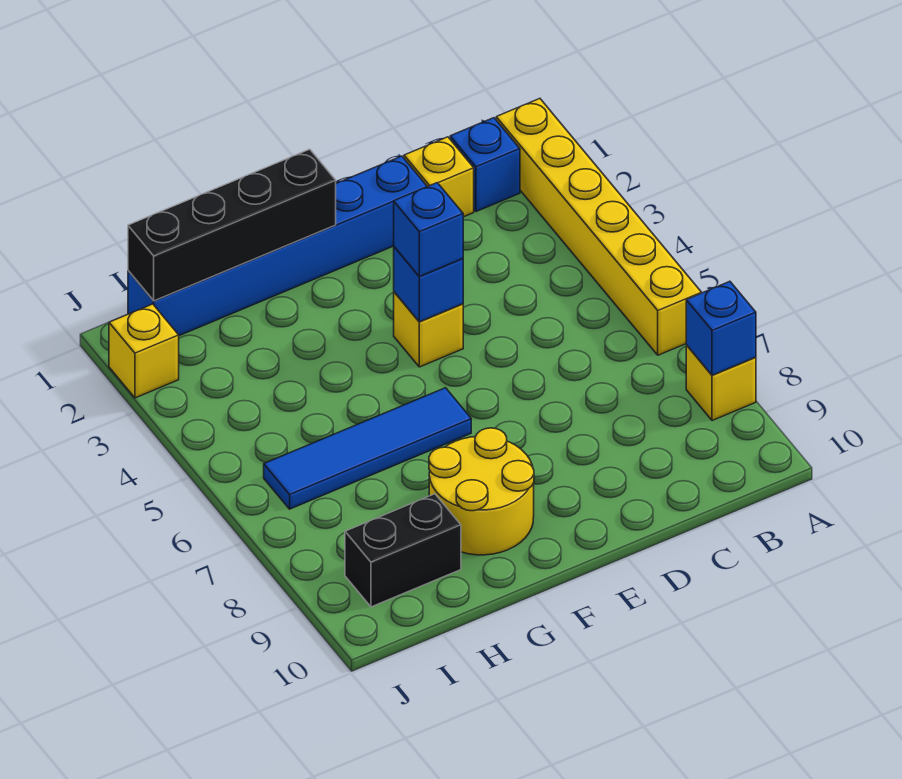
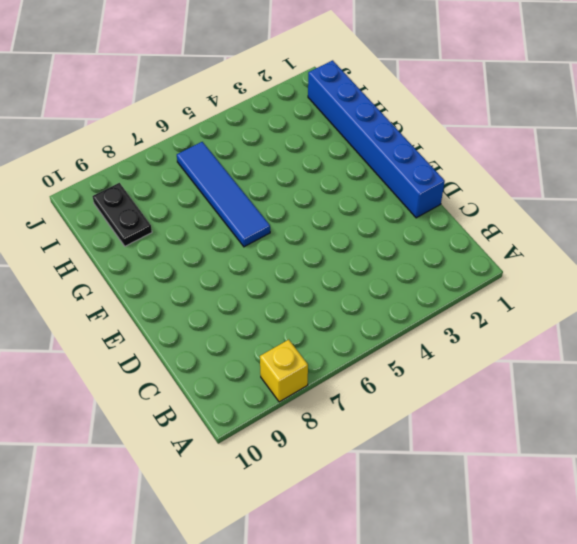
black plate H9:I9 level 1 -> black brick H9:I9 level 1
none -> yellow brick A1:A6 level 1
none -> blue brick B1 level 1
none -> yellow brick C1 level 1

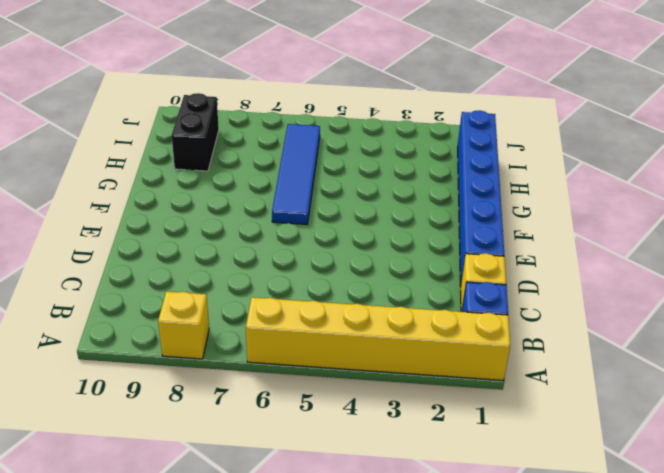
none -> yellow brick E4 level 1
none -> yellow round brick F8:G9 level 1
none -> yellow brick J2 level 1

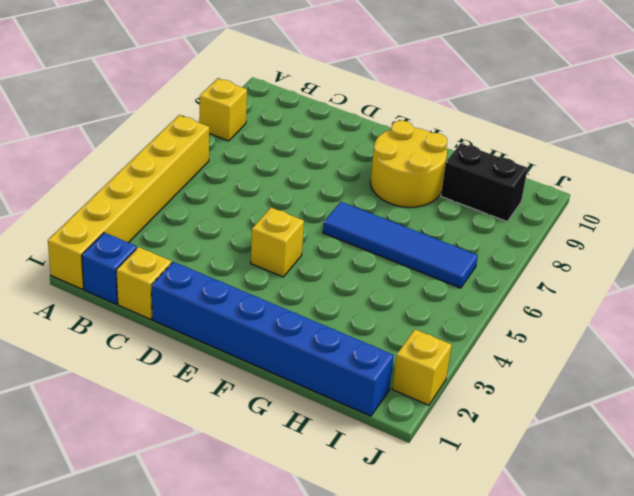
none -> blue brick A8 level 2
none -> blue brick E4 level 2
none -> black brick F1:I1 level 2

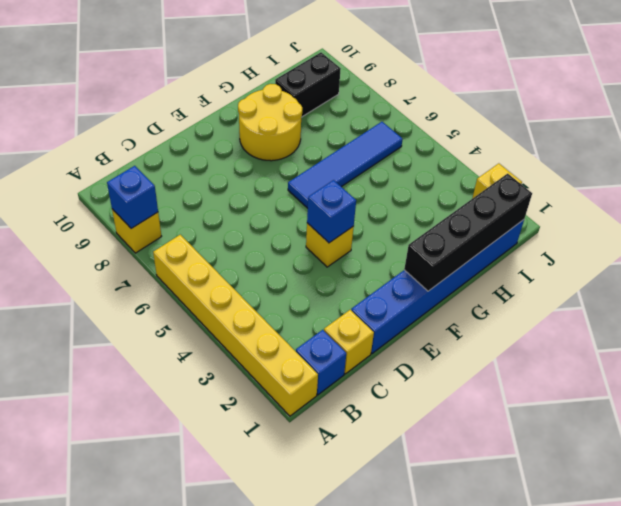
none -> blue brick E4 level 3

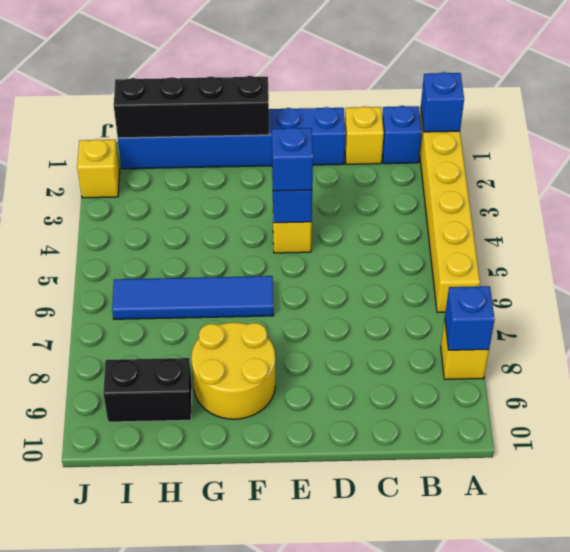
blue brick A1 level 2 -> none

